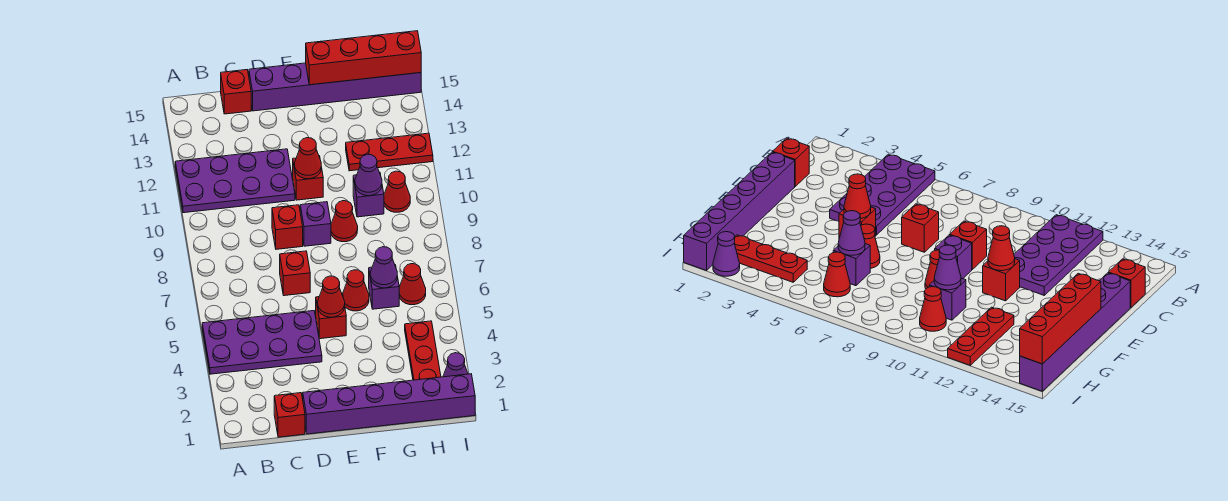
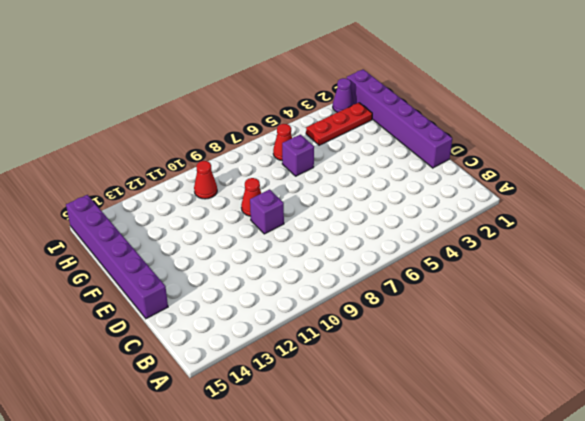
none -> purple plate A4:D5 level 1
none -> purple plate A11:D12 level 1
none -> red brick C1 level 1

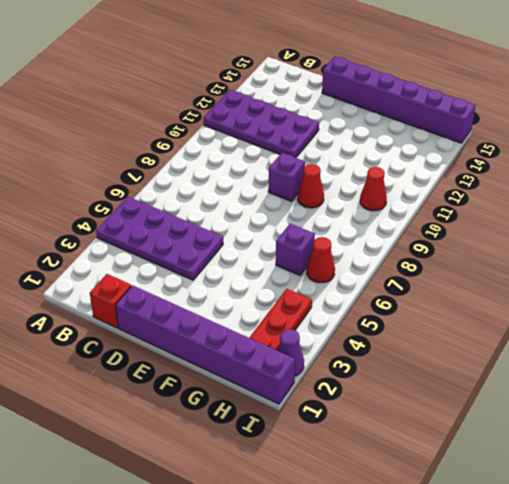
none -> red brick C15 level 1
none -> red brick D7 level 1
none -> red brick D9 level 1

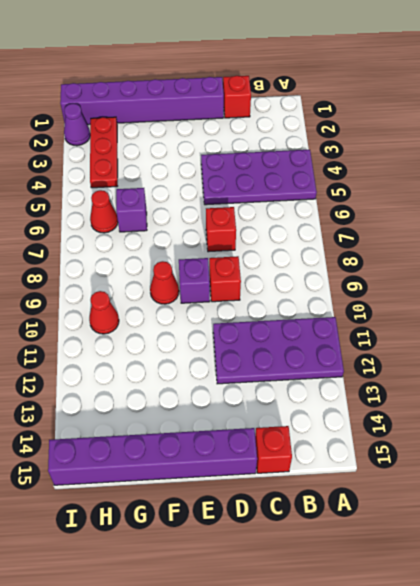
none -> red brick E5 level 1
none -> red brick E11 level 1
none -> red cone F6 level 1

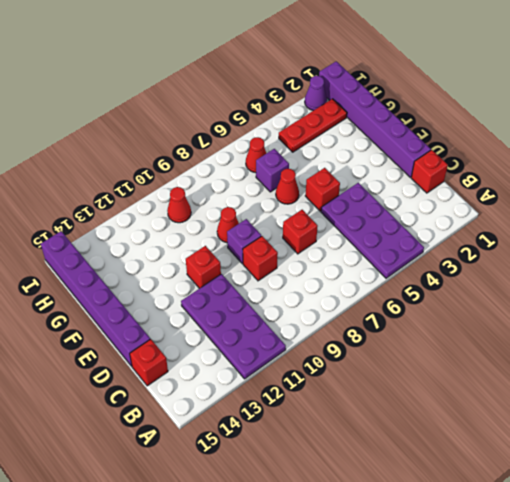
none -> purple brick G10 level 1
none -> red plate G12:I12 level 1
none -> red cone E5 level 2

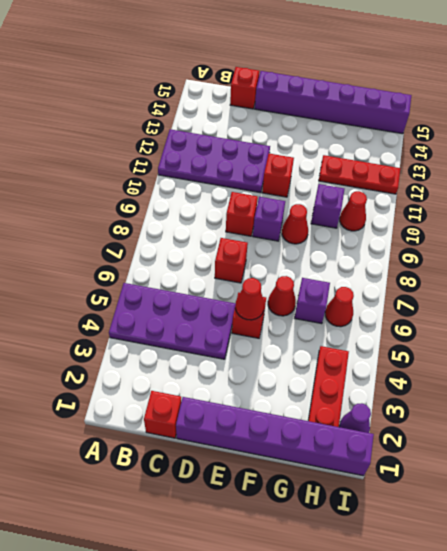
none -> red cone E11 level 2
none -> red brick F15:I15 level 2
none -> purple cone G6 level 2

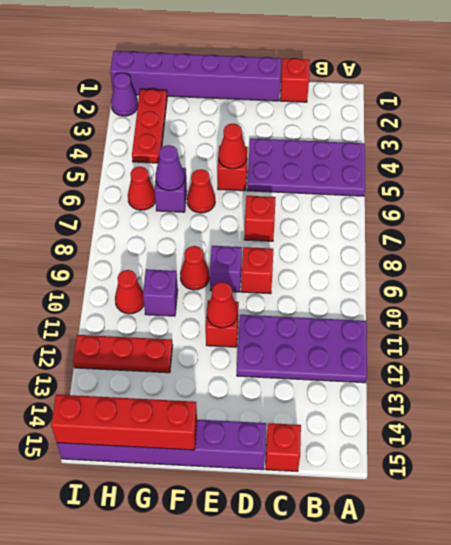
none -> purple cone G10 level 2

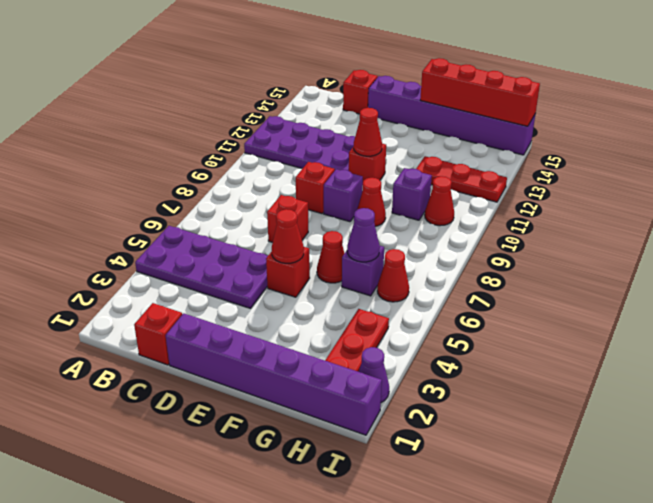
none -> purple cone G10 level 2

